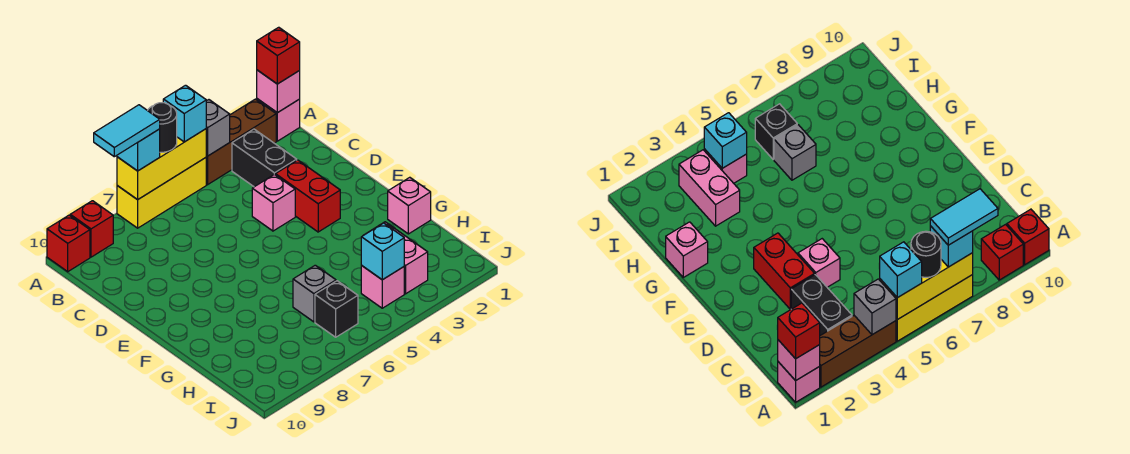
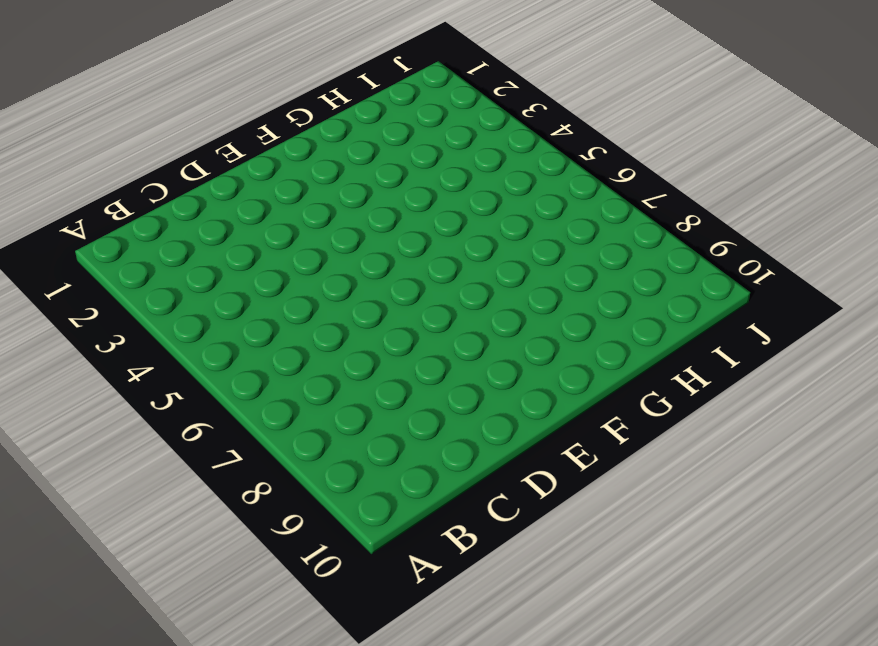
none -> pink brick A1 level 1
none -> brown brick A2:A4 level 1
none -> yellow brick A5:A7 level 1

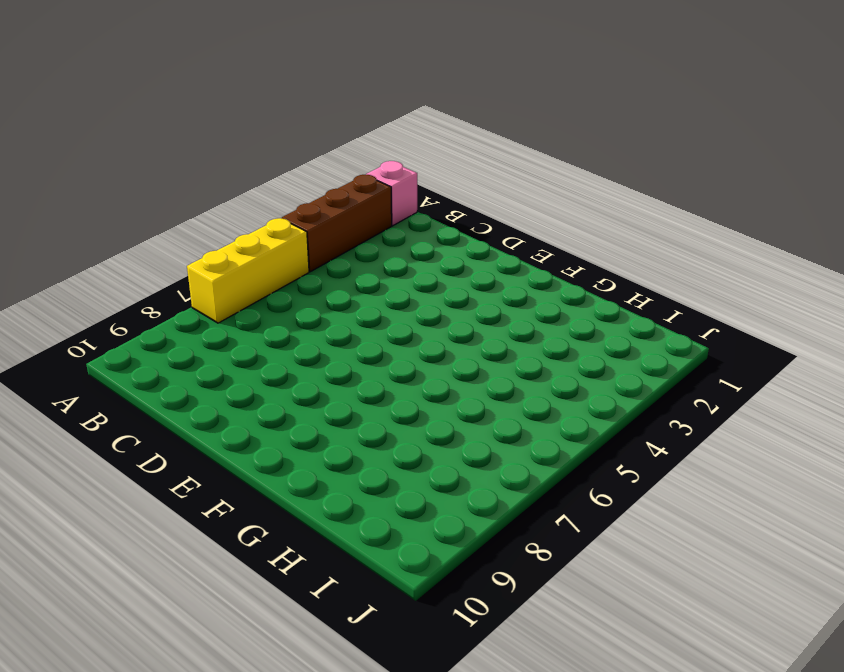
none -> red brick A9 level 1
none -> red brick A10 level 1
none -> black brick B3:C3 level 1

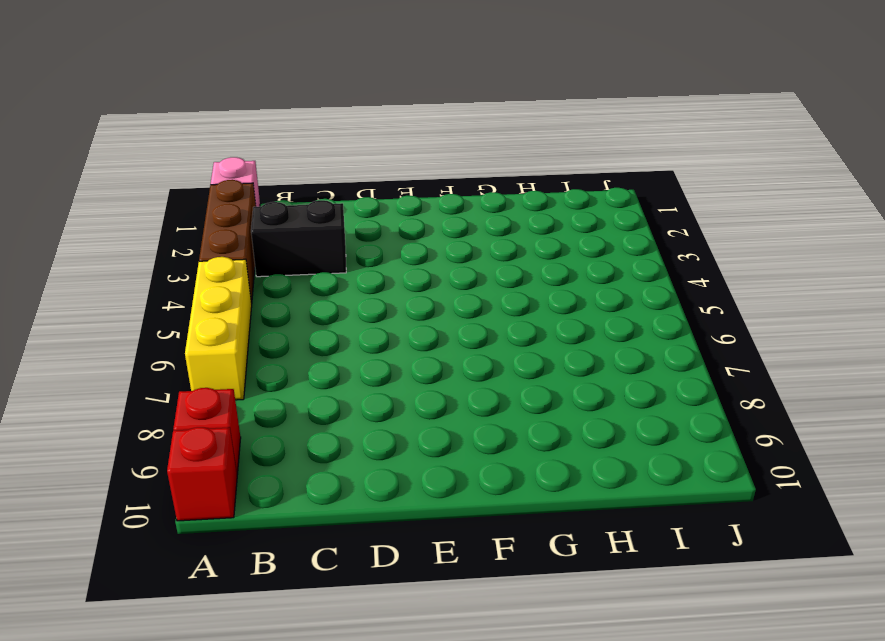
none -> red brick D3:E3 level 1
none -> pink brick D4 level 1
none -> pink brick G1 level 1

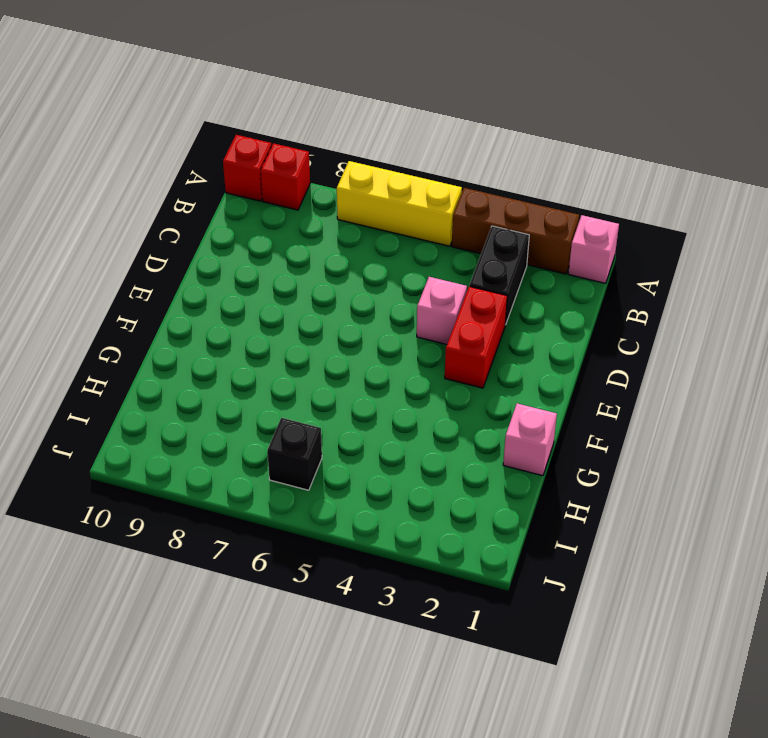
none -> pink brick H3:I3 level 1
none -> grey brick H6 level 1
none -> pink brick I4 level 1

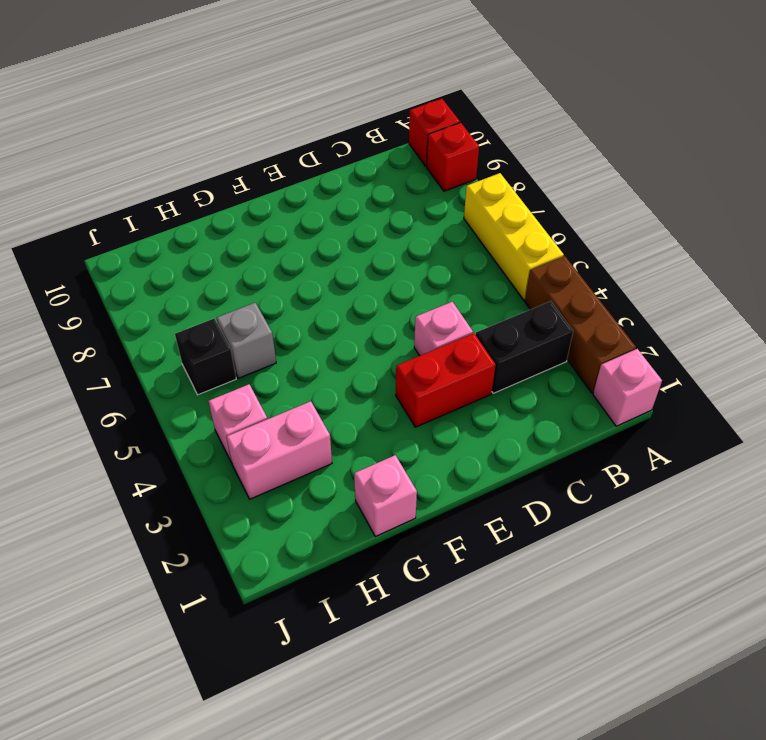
none -> pink brick A1 level 2
none -> grey brick A4 level 2
none -> yellow brick A5:A7 level 2

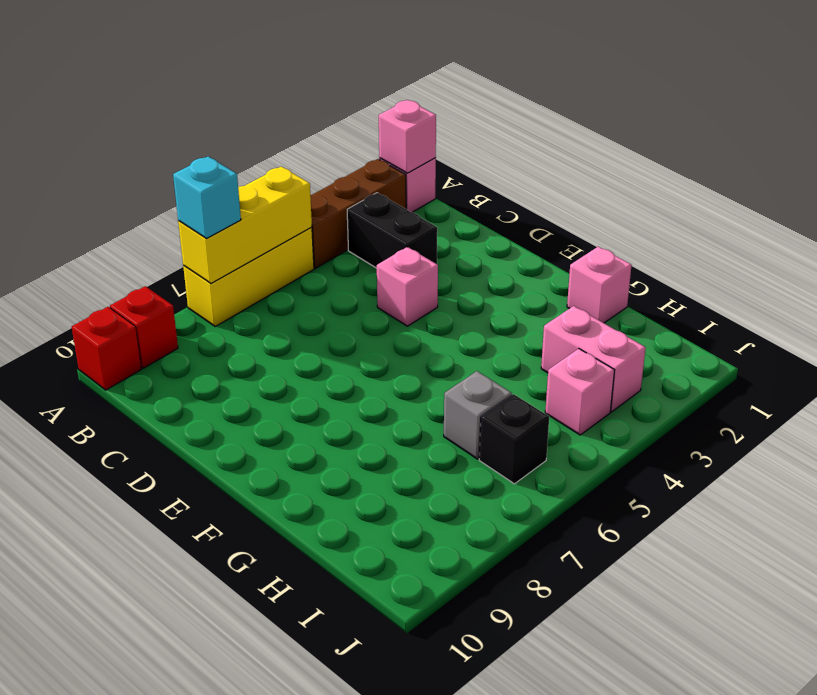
none -> red brick D3:E3 level 1
none -> grey brick A4 level 2
none -> cyan brick I4 level 2

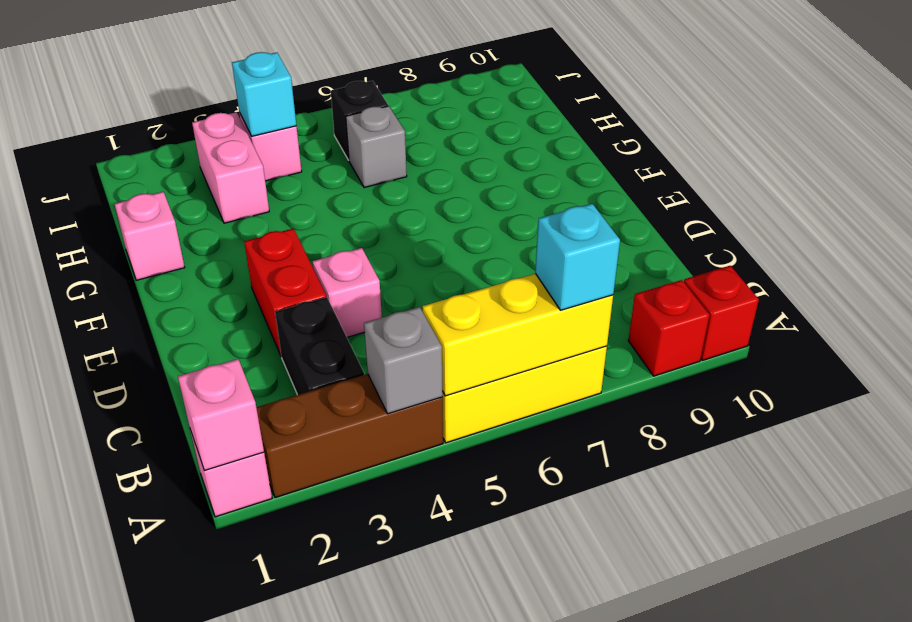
none -> red brick A1 level 3
none -> cyan brick A5 level 3
none -> black round brick A6 level 3

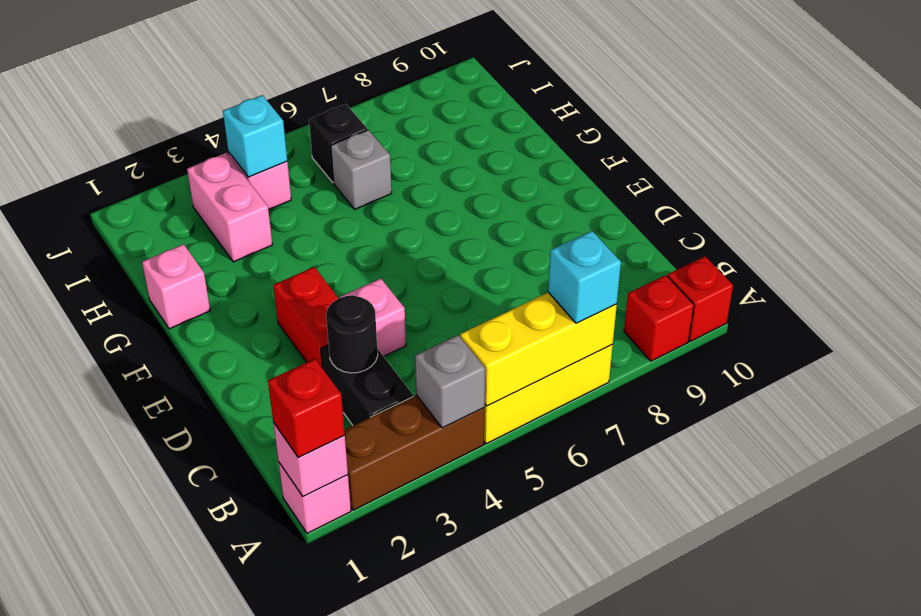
black round brick C3 level 2 -> black round brick A6 level 3
none -> cyan brick A5 level 3
none -> cyan tile A7:A8 level 4

